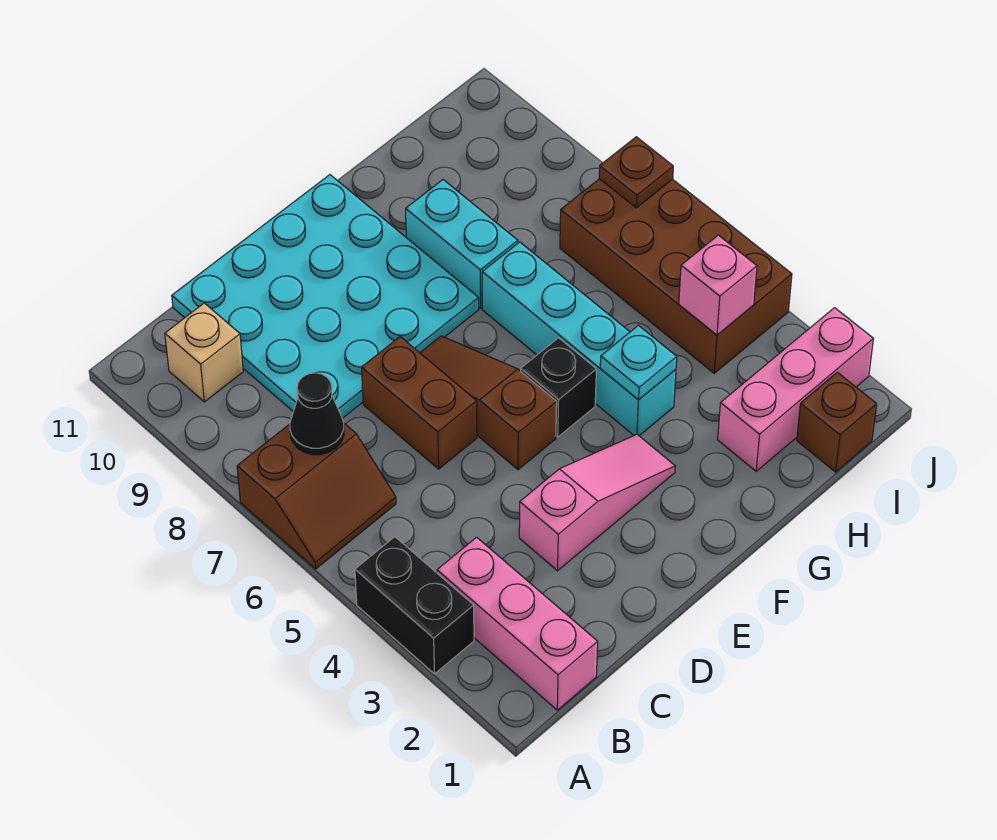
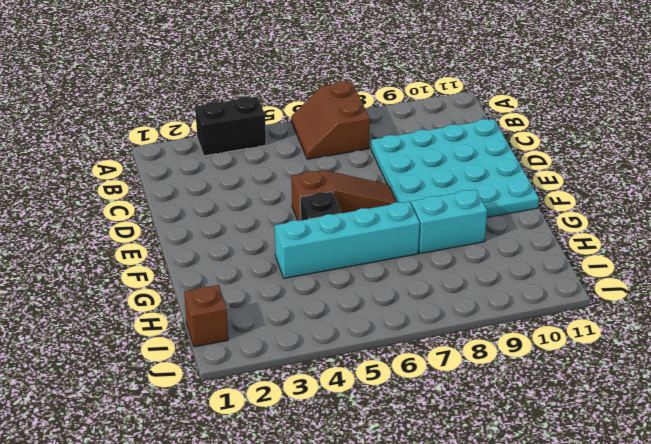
none -> pink brick B1:B3 level 1
none -> tan brick B10 level 1
none -> pink slope D3:F3 level 1 top D

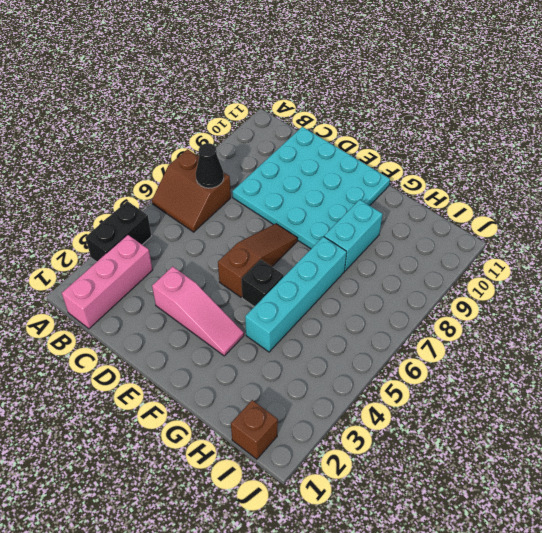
none -> tan brick B10 level 1
none -> brown brick D6:D7 level 1
none -> pink brick H2:J2 level 1

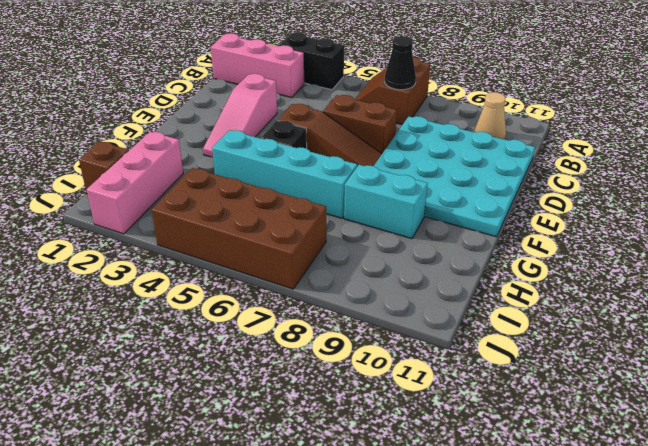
tan cone B10 level 1 -> tan brick B10 level 1
none -> cyan plate G4 level 2
none -> pink brick I4 level 2
none -> brown plate J7 level 2

